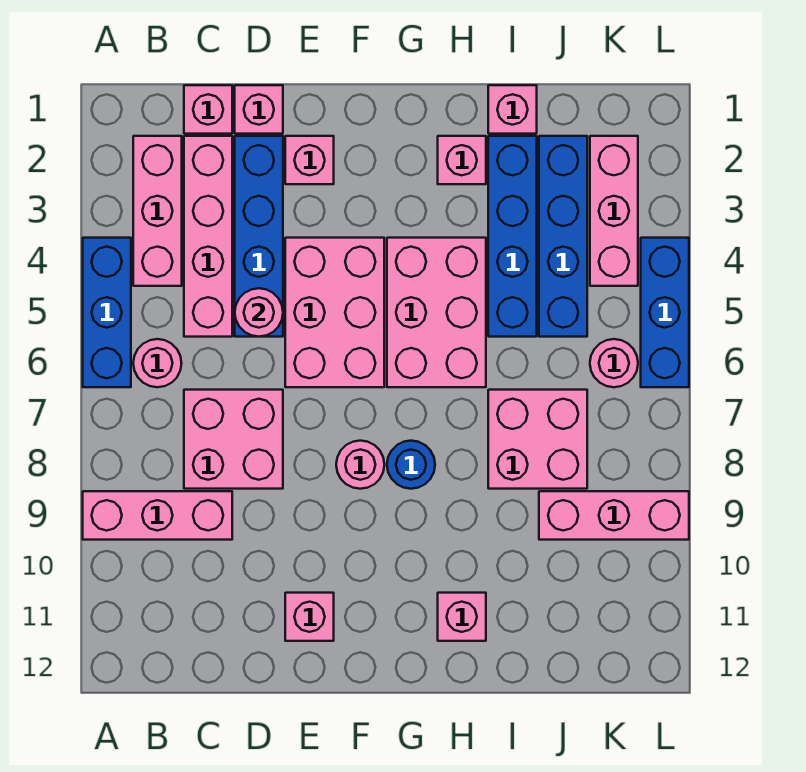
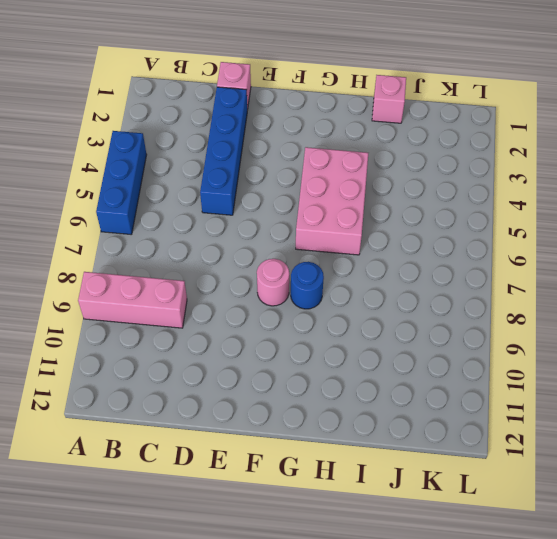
none -> pink brick B2:B4 level 1
none -> pink round brick B6 level 1
none -> pink brick C1 level 1

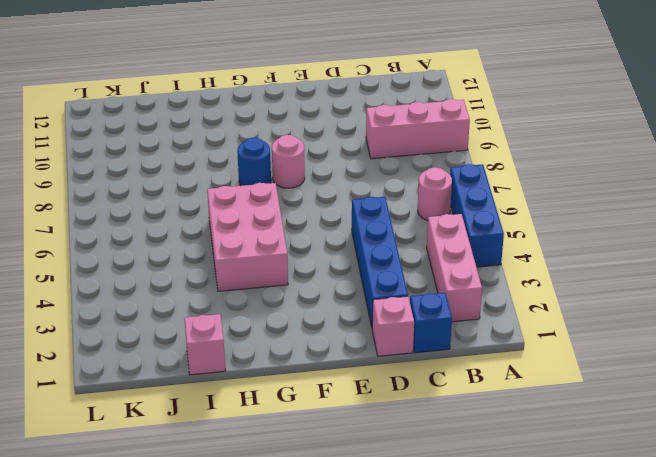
blue brick C1 level 1 -> pink brick C1 level 1
none -> pink brick C2:C5 level 1
none -> pink brick C7:D8 level 1
none -> pink brick E2 level 1

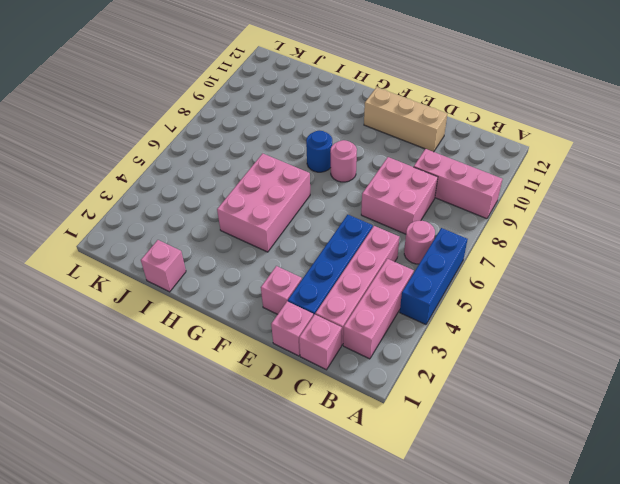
tan brick D11:F11 level 1 -> pink brick E11 level 1
none -> pink brick E4:F6 level 1
none -> pink brick H2 level 1
none -> pink brick H11 level 1

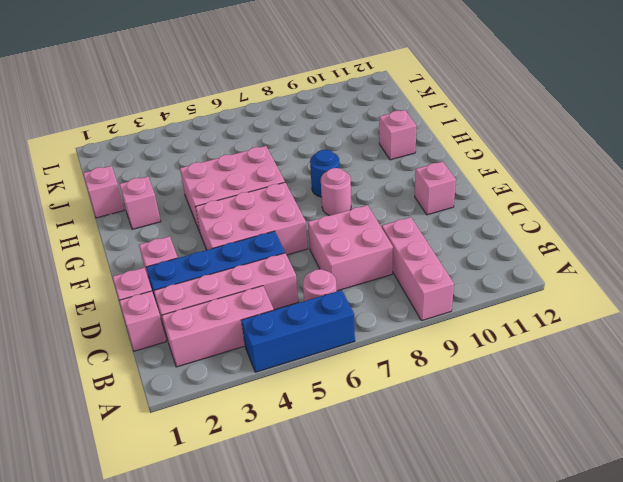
none -> blue brick I2:I5 level 1
none -> pink brick I7:J8 level 1
none -> blue brick J2:J5 level 1

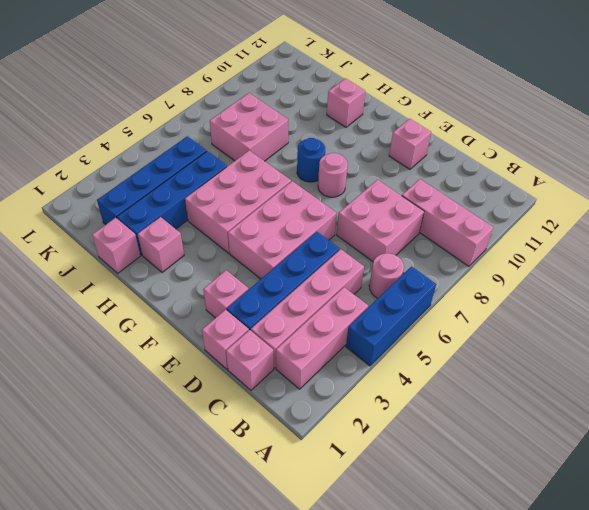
none -> pink brick J9:L9 level 1
none -> pink brick K2:K4 level 1
none -> pink round brick K6 level 1

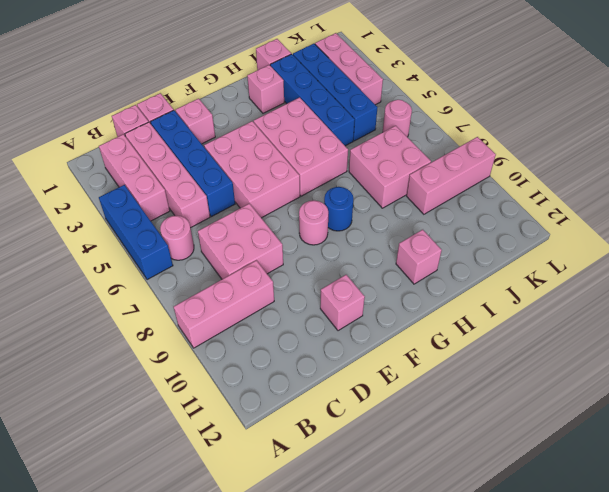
none -> blue brick L4:L6 level 1
none -> pink round brick D5 level 2

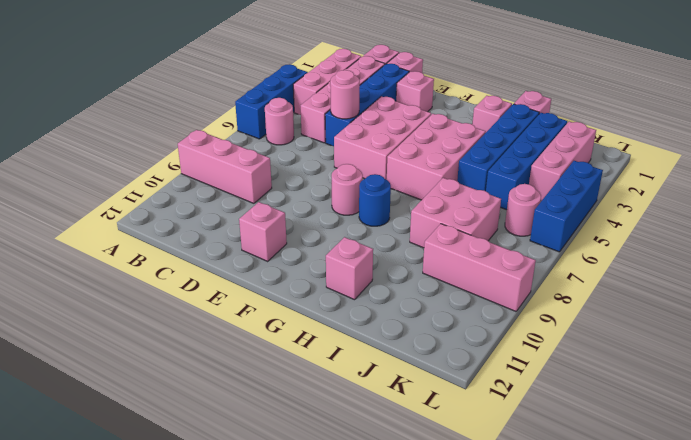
none -> pink brick C7:D8 level 1

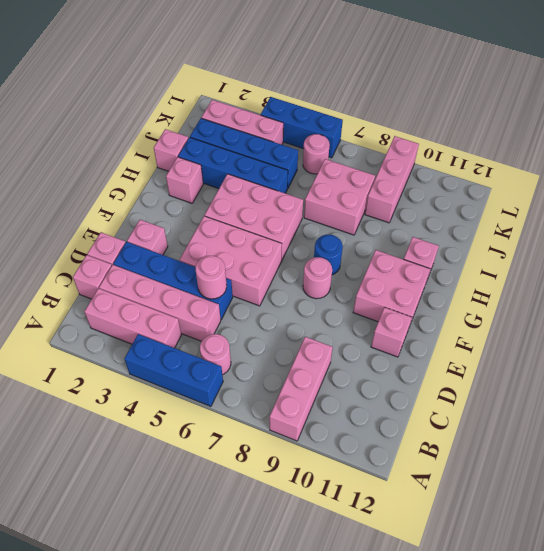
pink brick F10:G11 level 1 -> pink brick C7:D8 level 1

